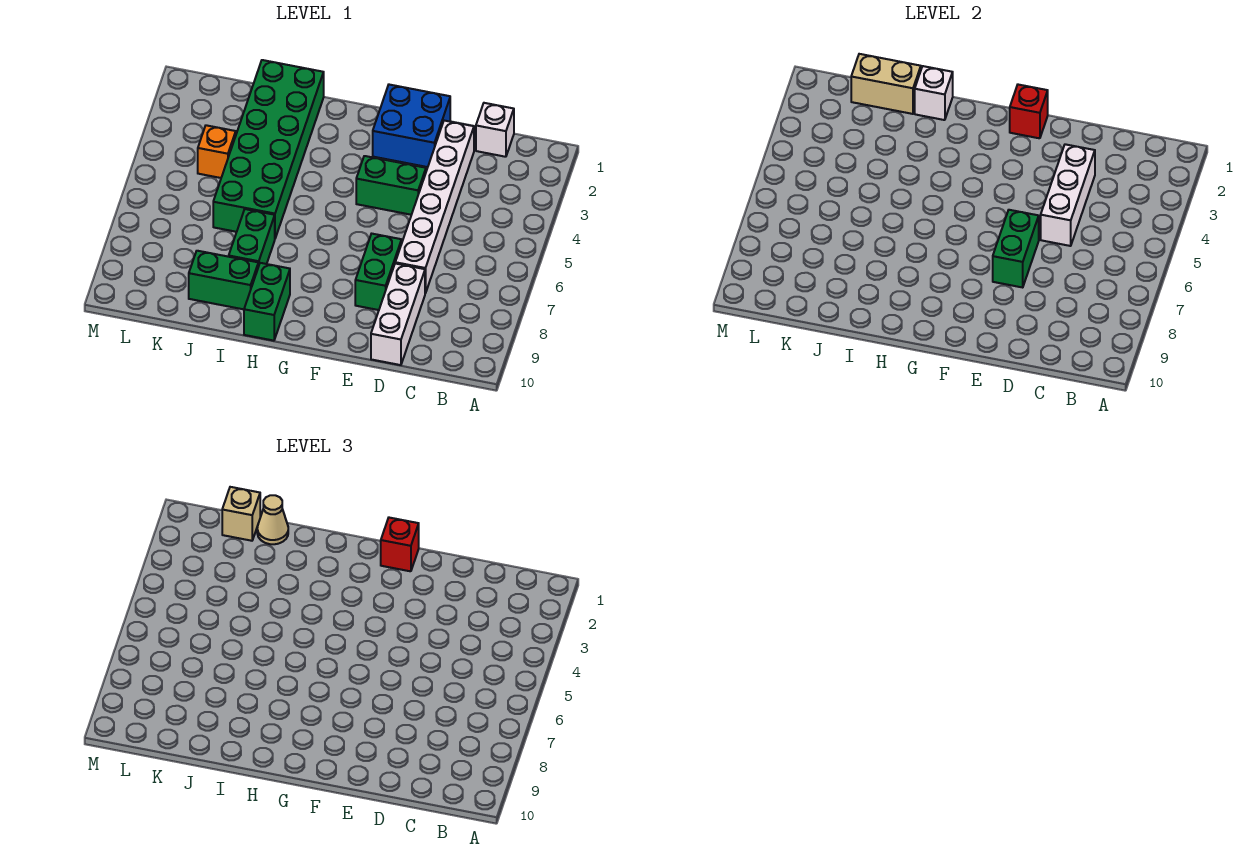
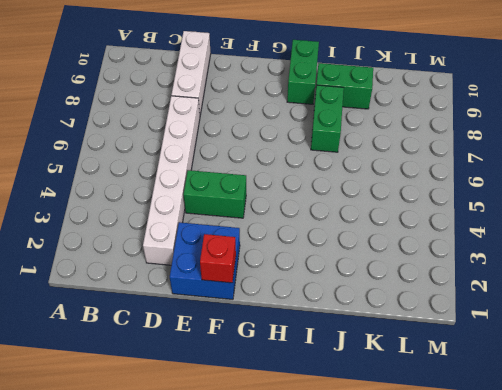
none -> white brick C1 level 1
none -> green brick E7:E8 level 1
none -> green brick I1:J6 level 1

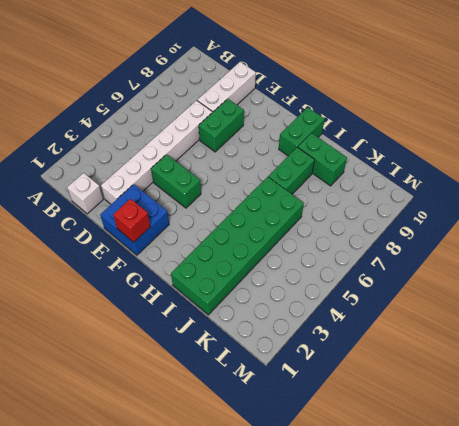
none -> orange brick K4 level 1
none -> white brick D3:D5 level 2
none -> green brick E6:E7 level 2

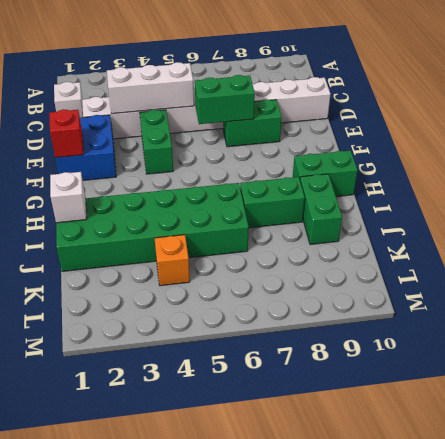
none -> tan brick J1:K1 level 2
none -> red brick F1 level 3
none -> tan cone J1 level 3

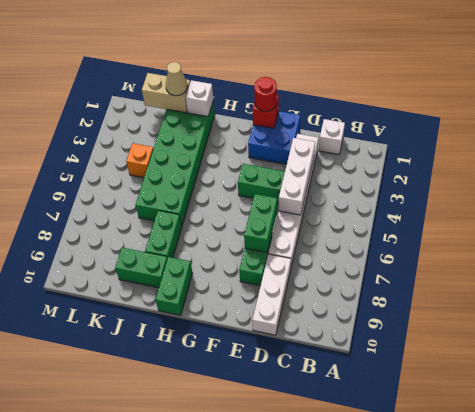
red round brick F1 level 3 -> red brick F1 level 3
none -> tan brick K1 level 3

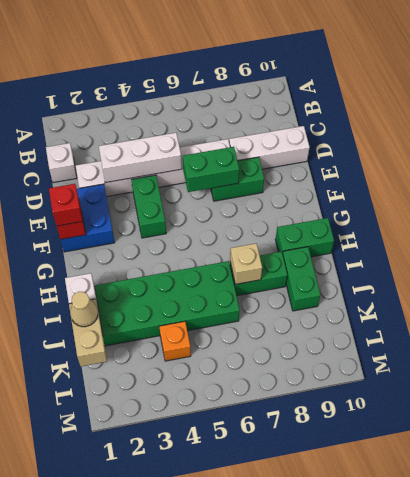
tan brick I7 level 2 -> tan brick K1 level 3

